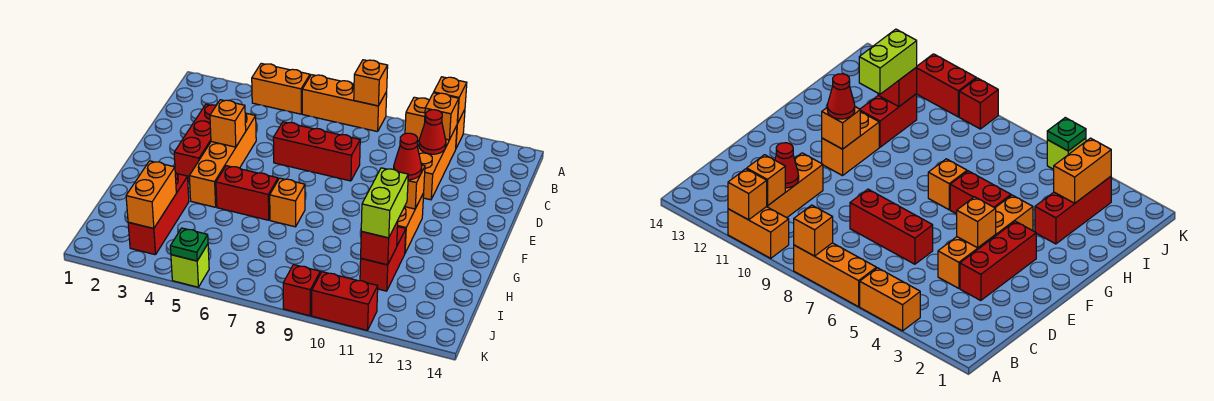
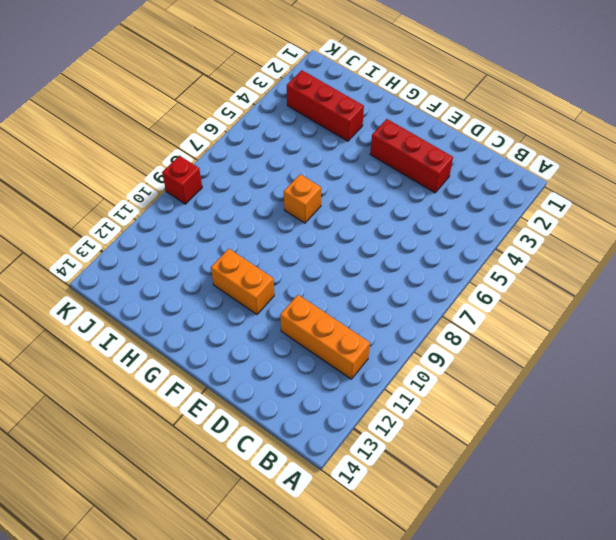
none -> orange brick A4:A5 level 1
none -> orange brick A6:A8 level 1
none -> orange brick A10:A11 level 1

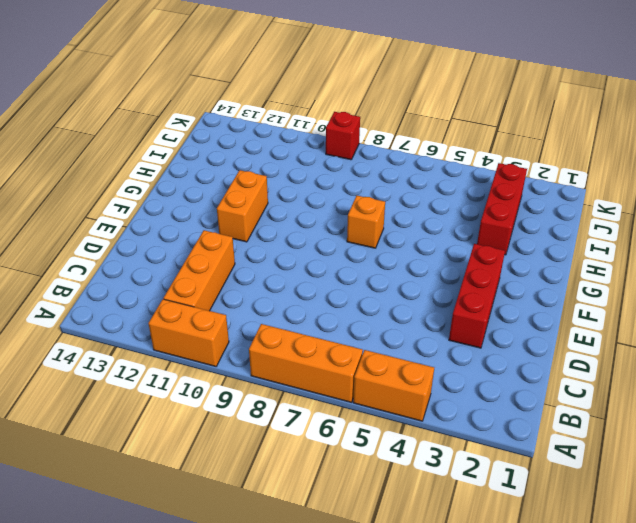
none -> orange brick D4:G4 level 1
none -> red brick D6:D8 level 1
none -> red brick G5:G6 level 1

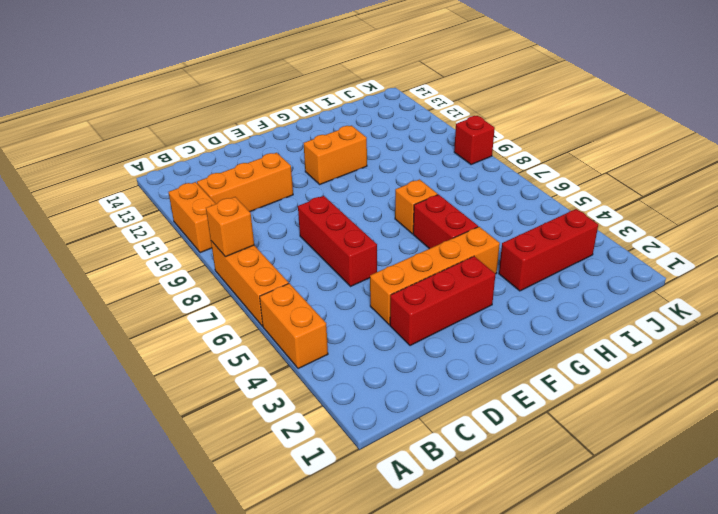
none -> red brick H11:I11 level 1
none -> lime brick K5 level 1
none -> red brick K10:K11 level 1

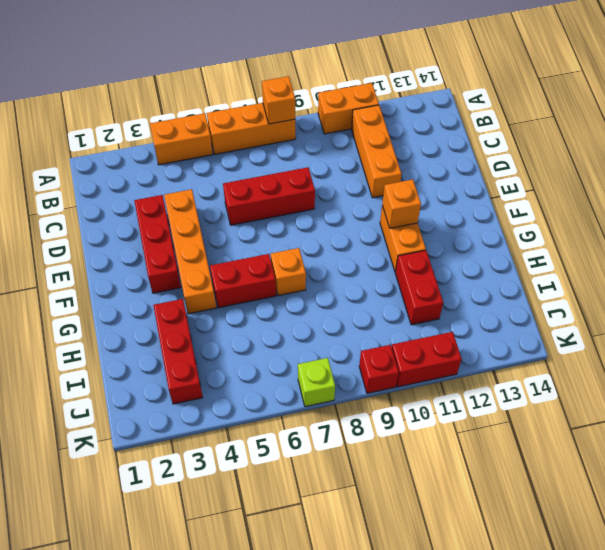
lime brick K7 level 1 -> lime brick K5 level 1
none -> orange brick A11 level 2
none -> orange brick B11 level 2
none -> red cone C11 level 2

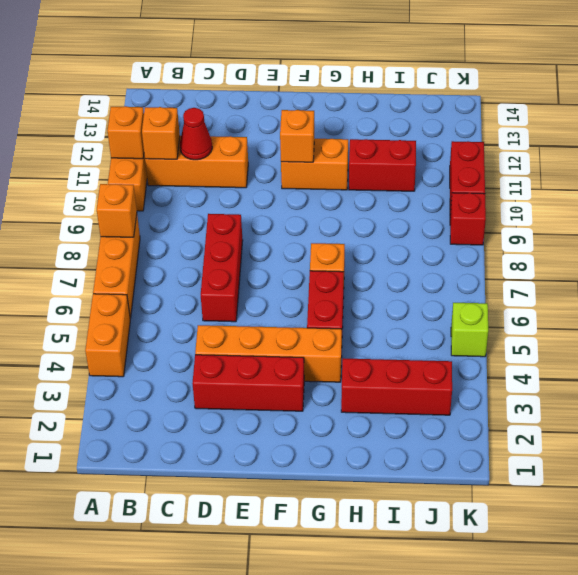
none -> orange brick E4 level 2
none -> orange brick I3:J3 level 2
none -> red brick I11 level 2

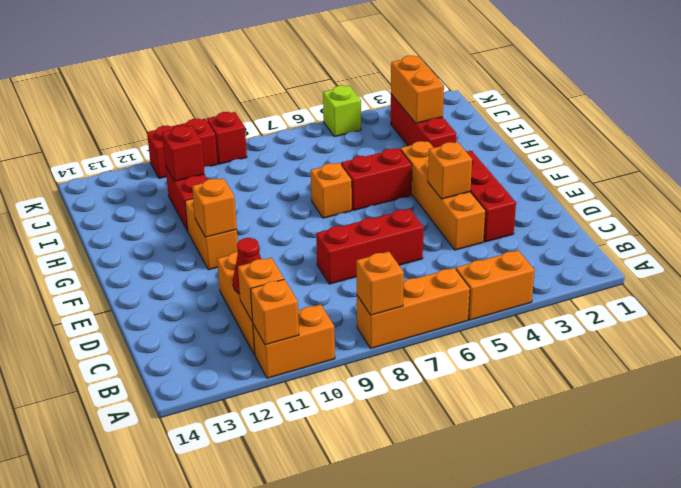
none -> green plate K5 level 2
none -> red cone F11 level 3
none -> lime brick H11:I11 level 3

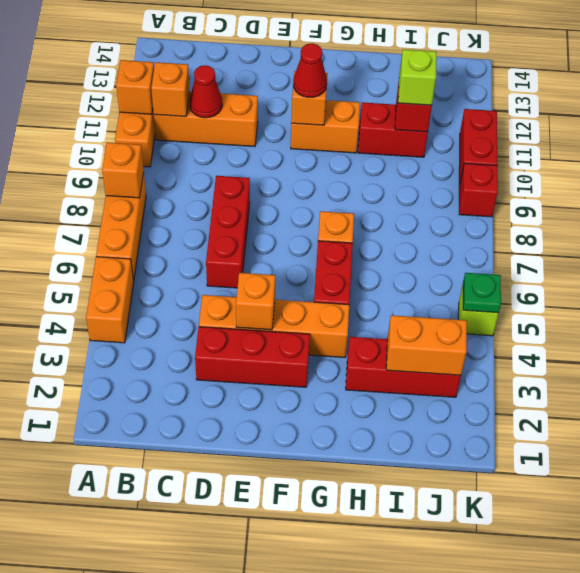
lime brick I11 level 3 -> lime brick H11:I11 level 3

